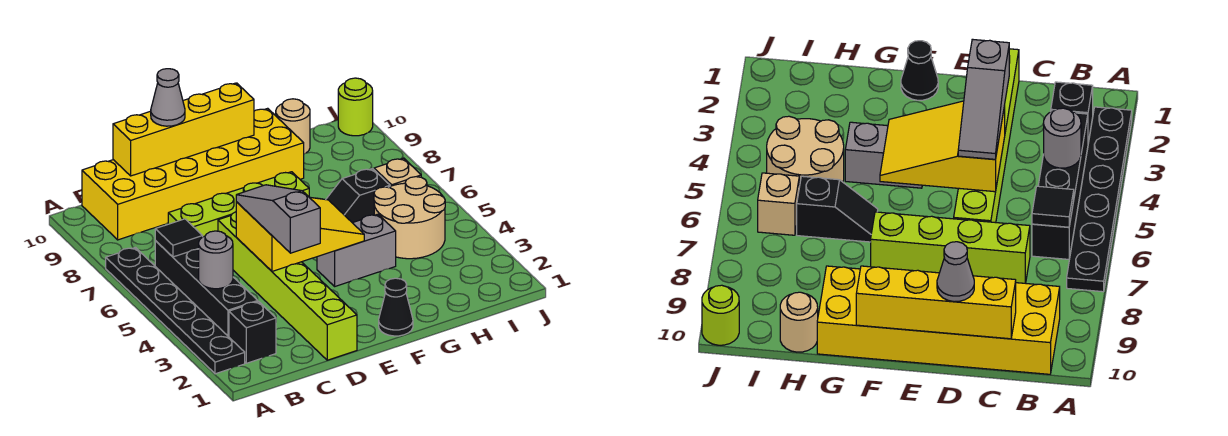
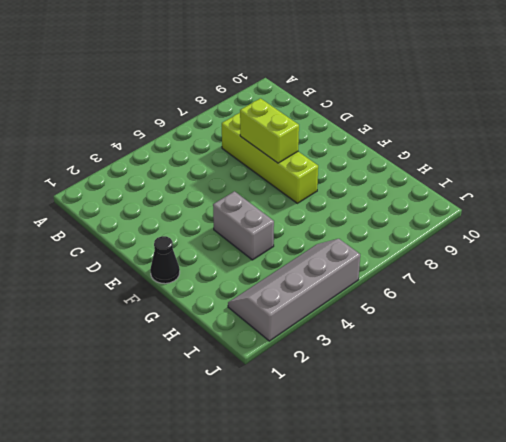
lime brick D7:E7 level 2 -> none
grey slope I2:J5 level 1 top J -> tan round brick H4:I5 level 1
none -> black plate A2:A7 level 1
none -> black brick B2 level 1
none -> black brick B3:B6 level 1

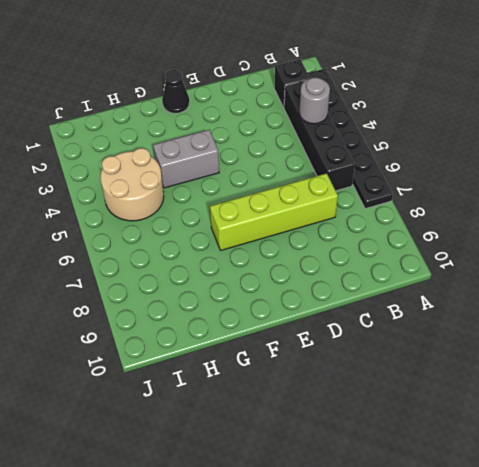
none -> yellow brick B9:G10 level 1
none -> lime brick D1:D6 level 1
none -> black slope G6:H6 level 1 top H

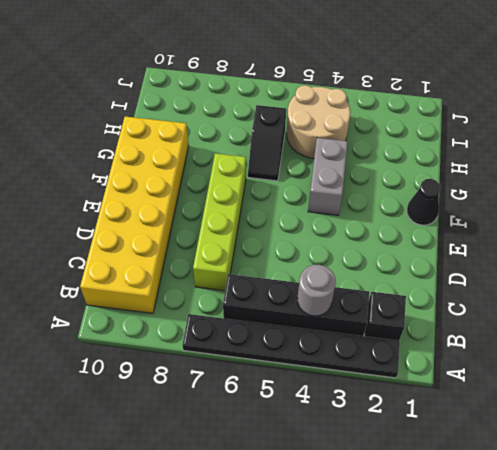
none -> lime brick D1:D6 level 1
none -> tan round brick H10 level 1
none -> tan brick I6 level 1

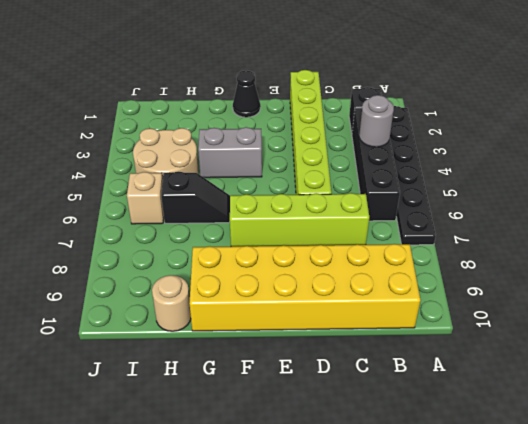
none -> lime round brick J10 level 1
none -> black tile B6 level 2
none -> yellow brick C10:F10 level 2

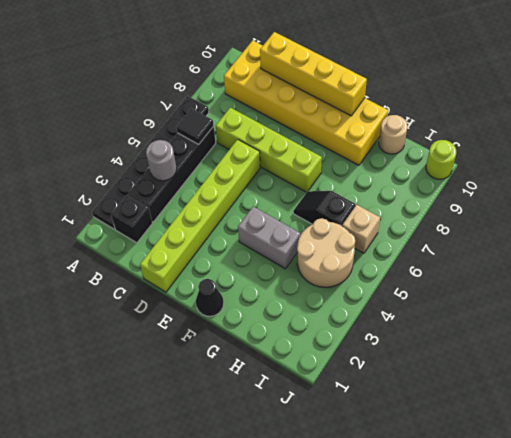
none -> yellow slope D4:F5 level 2 top D
none -> grey slope D3:D5 level 3 top 3
none -> grey cone D10 level 3

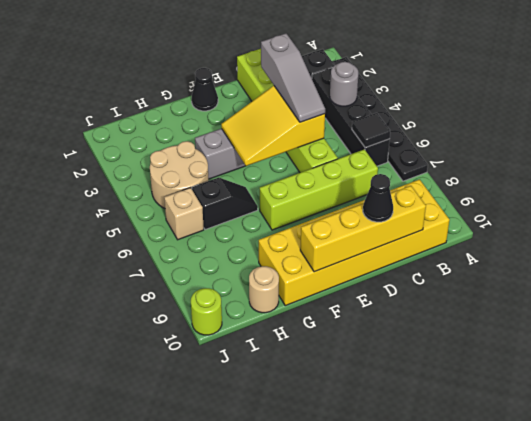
black cone D10 level 3 -> grey cone D10 level 3

